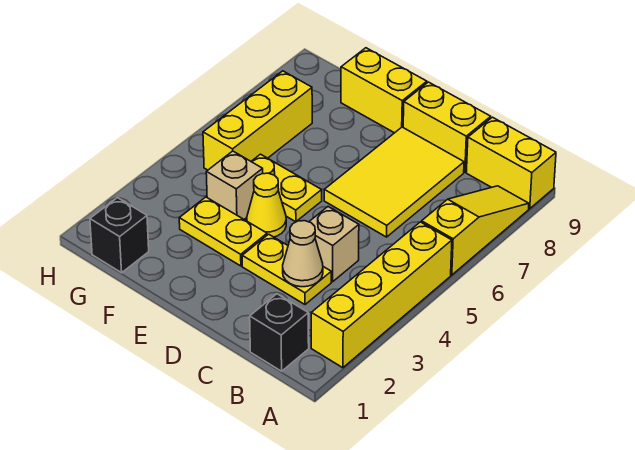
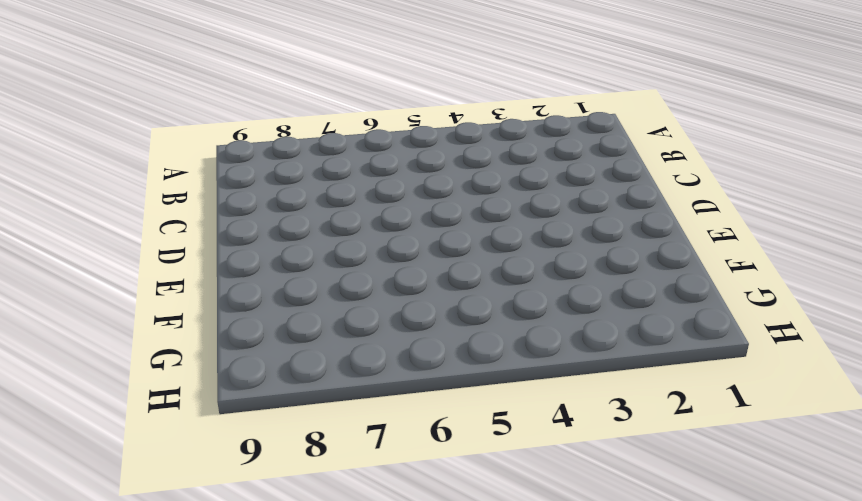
none -> yellow brick A2:A5 level 1
none -> yellow slope A6:A8 level 1 top 6
none -> yellow brick A9:B9 level 1

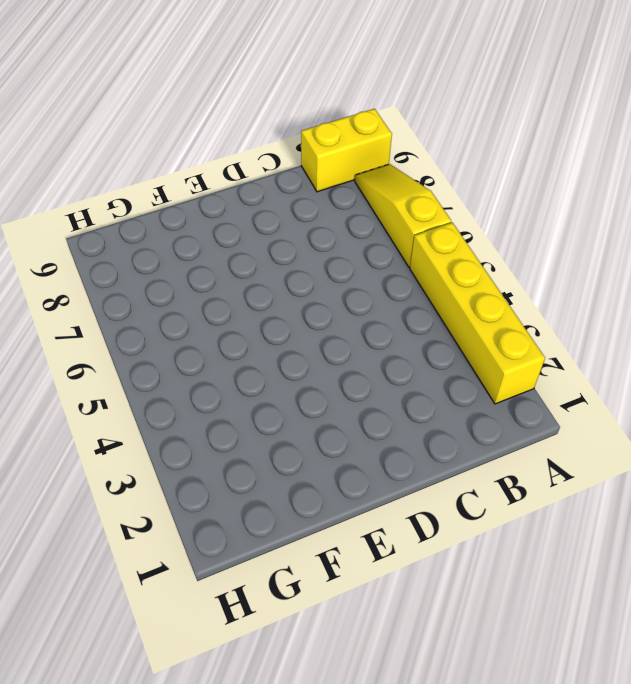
none -> black brick B1 level 1
none -> yellow plate C3:D3 level 1
none -> tan brick C4 level 1

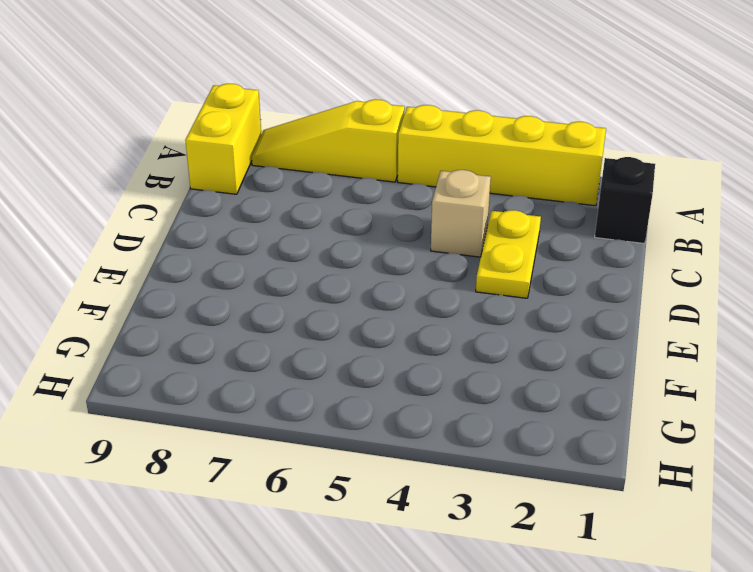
none -> yellow tile C6:D8 level 1
none -> yellow brick C9:D9 level 1
none -> yellow plate E3:F3 level 1

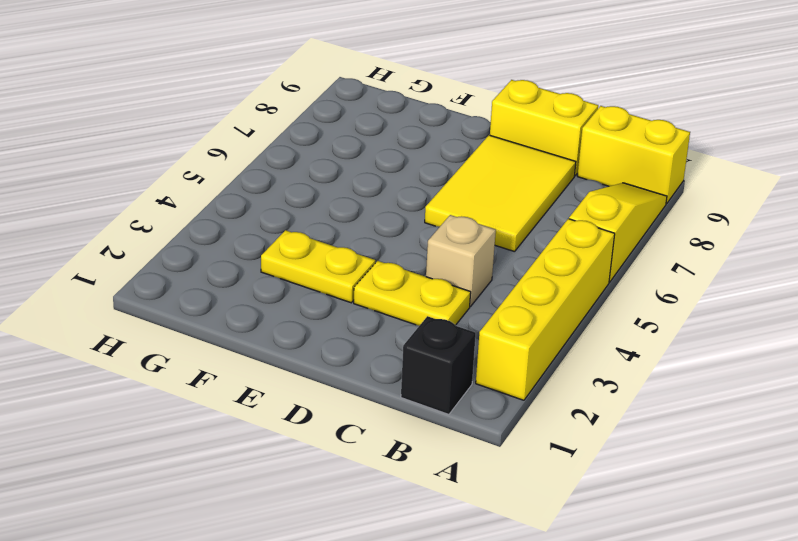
none -> yellow cone E4 level 1
none -> yellow plate E5:F5 level 1
none -> yellow brick E9:F9 level 1

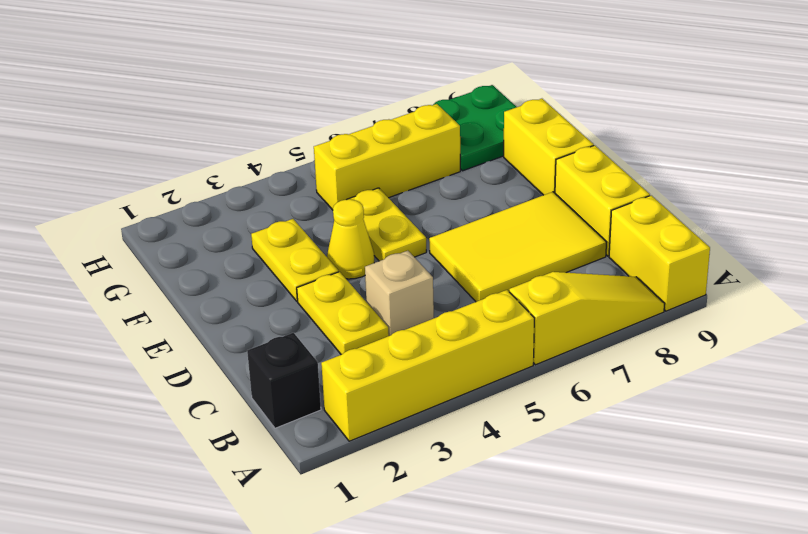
green plate G8:H9 level 1 -> none
none -> tan brick F4 level 1
none -> black brick G1 level 1
none -> tan cone C3 level 2

